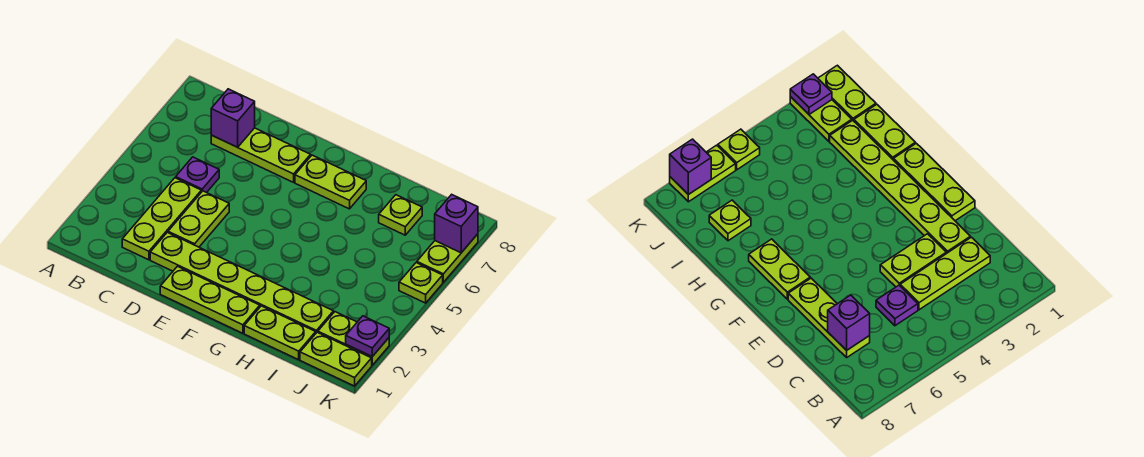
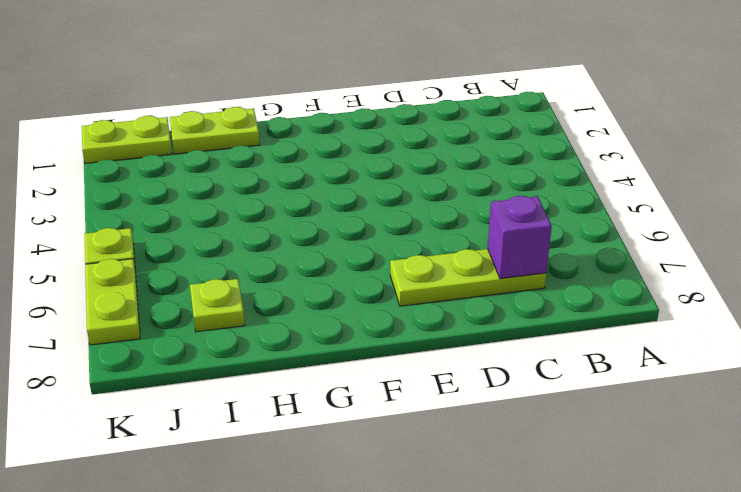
none -> lime plate C2:C4 level 1
none -> purple plate C5 level 1
none -> lime plate D2:I2 level 1

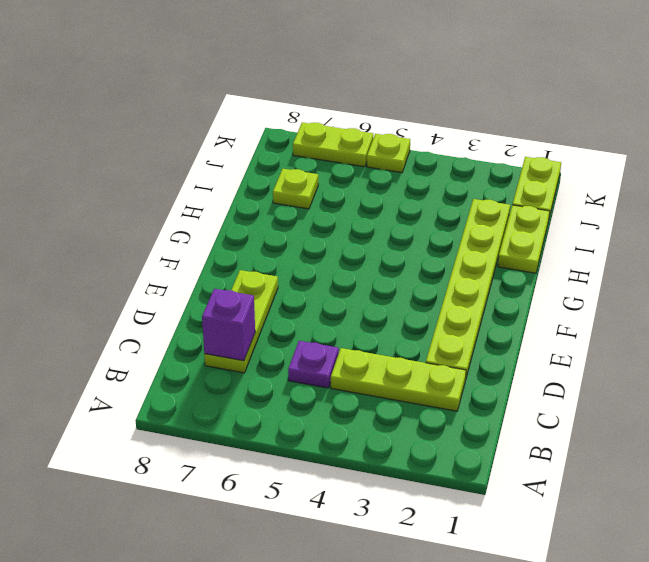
none -> lime plate D3:D4 level 1
none -> lime plate E1:G1 level 1
none -> lime plate F7:G7 level 1

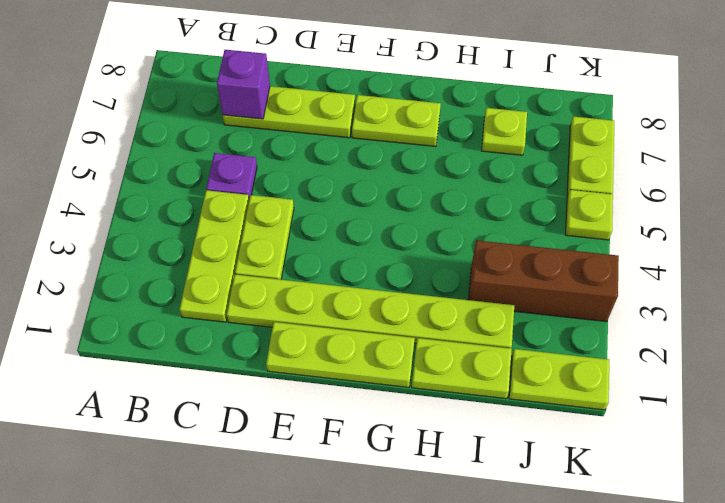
brown brick I3:K3 level 1 -> none
none -> lime plate J2:K2 level 1
none -> purple plate K2 level 2
none -> purple brick K7 level 2

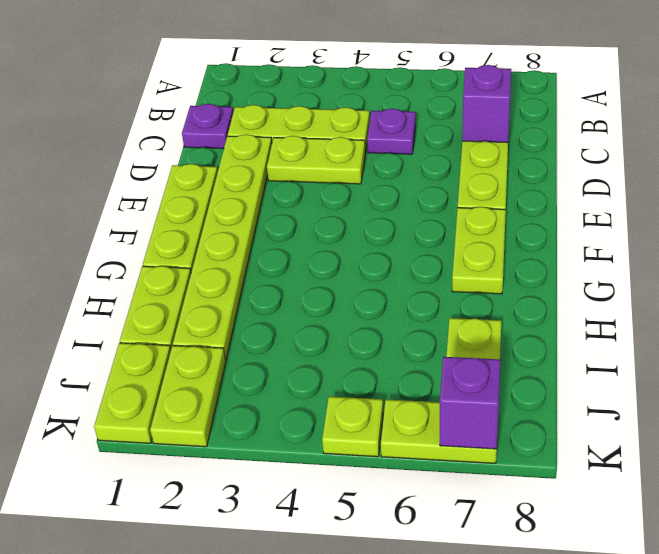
purple plate C1 level 1 -> purple plate K2 level 2

